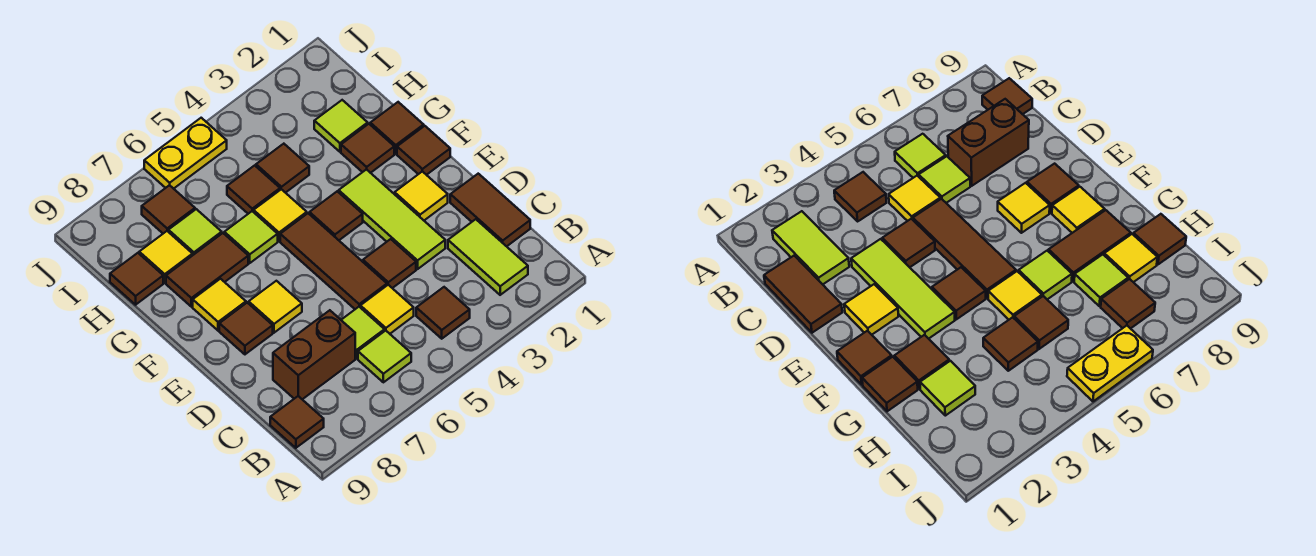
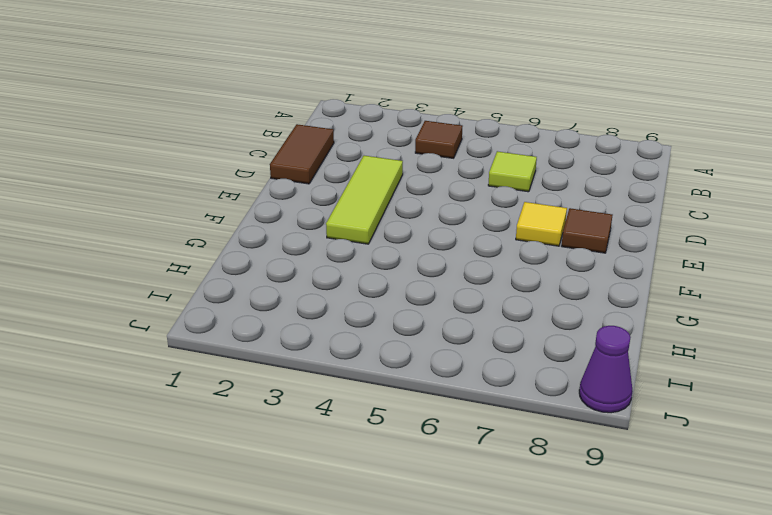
purple cone J9 level 1 -> none
none -> lime tile B2:C2 level 1
none -> lime tile B6 level 1
none -> brown tile B9 level 1
none -> yellow tile C5 level 1

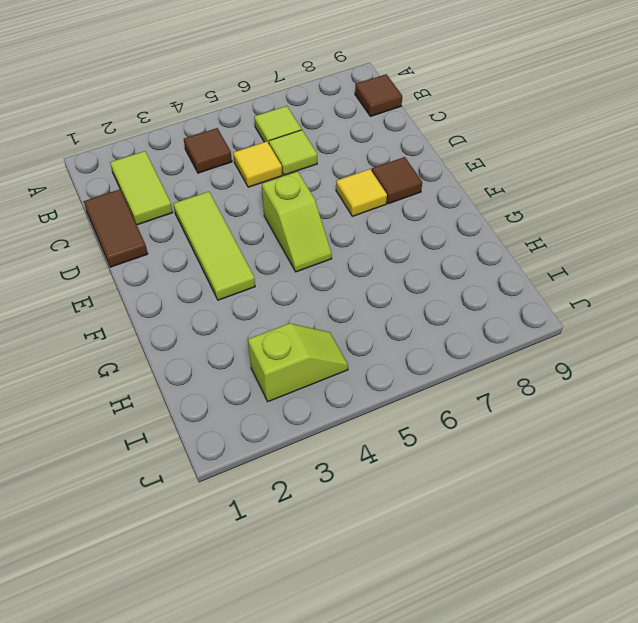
lime slope E5:F5 level 1 top E -> brown tile D5:F5 level 1
lime slope I3:I4 level 1 top 3 -> none
none -> brown brick C7:C8 level 1
none -> brown tile D4 level 1
none -> yellow tile E2 level 1
none -> brown tile F1 level 1

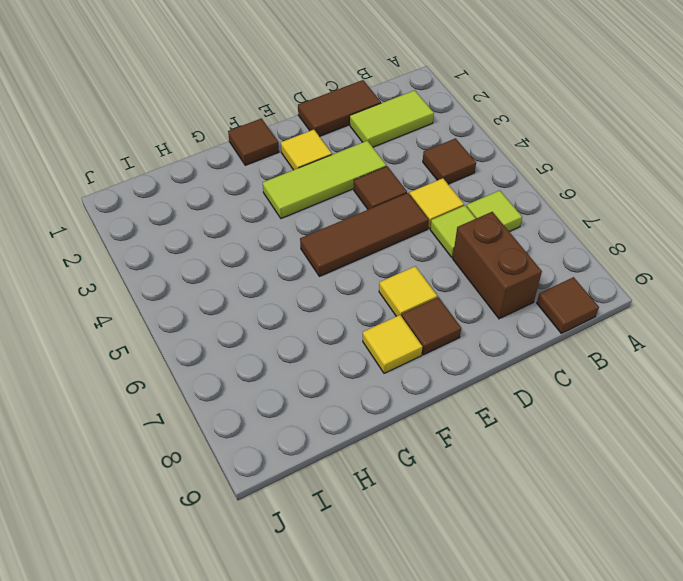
none -> brown tile F4 level 1
none -> brown tile G1 level 1
none -> brown tile G2 level 1
none -> yellow tile G5 level 1

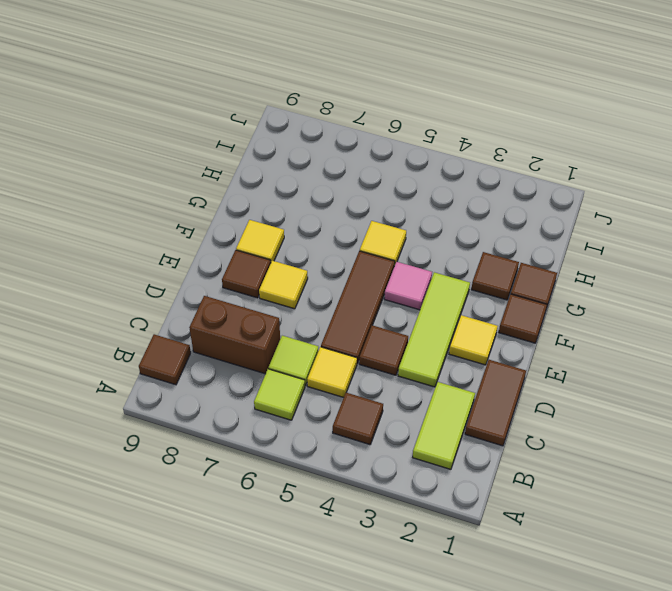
pink tile F4 level 1 -> brown tile F4 level 1
none -> lime tile G6 level 1
none -> brown tile G7:G8 level 1
none -> lime tile H2 level 1
none -> brown tile H4 level 1

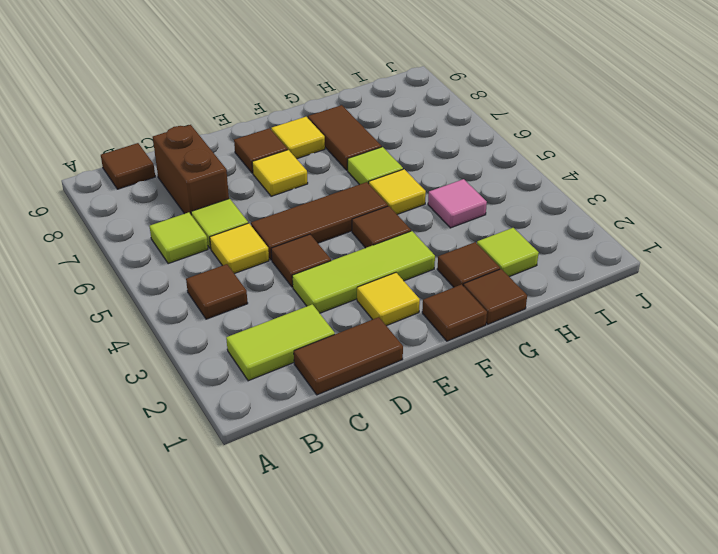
pink tile H4 level 1 -> brown tile H4 level 1
none -> brown tile H5 level 1
none -> lime tile H7 level 1
none -> yellow tile H8 level 1
none -> brown tile H9 level 1

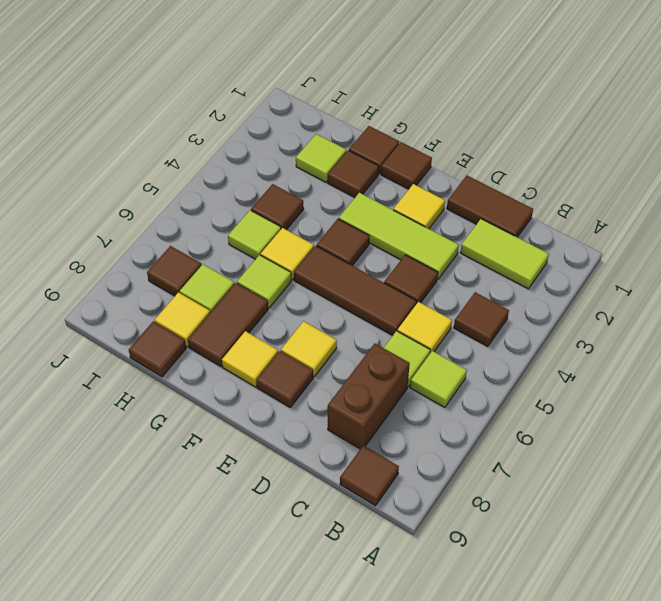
lime tile H5 level 1 -> brown tile H5 level 1
none -> yellow plate J5:J6 level 1

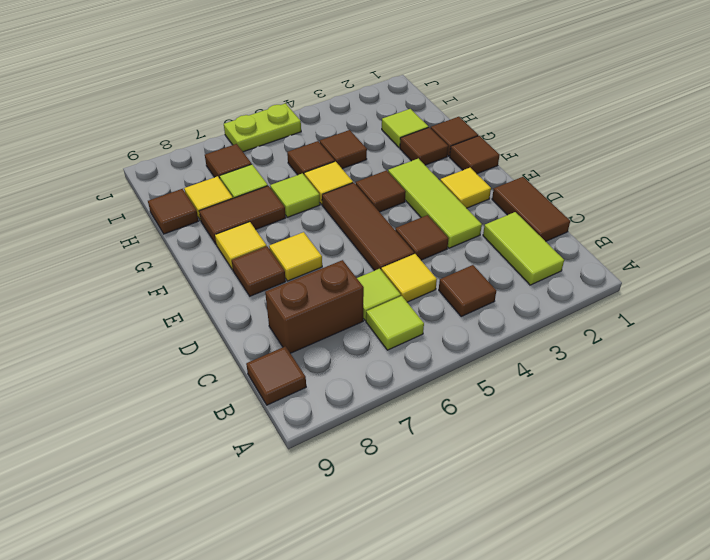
lime plate J5:J6 level 1 -> yellow plate J5:J6 level 1

